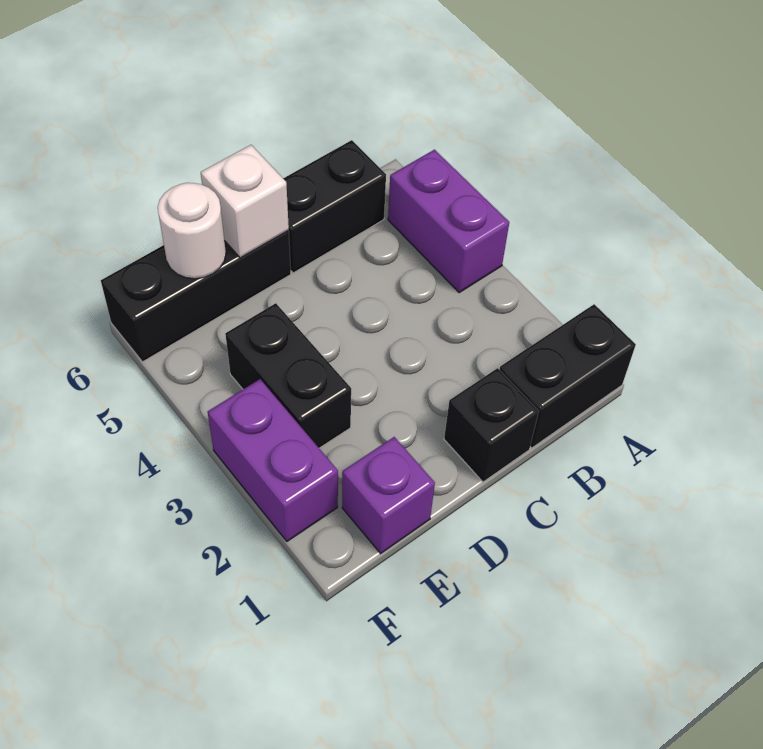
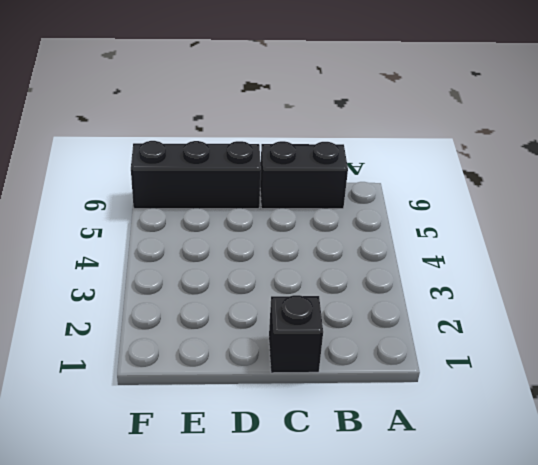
none -> black brick A1:B1 level 1
none -> purple brick A4:A5 level 1

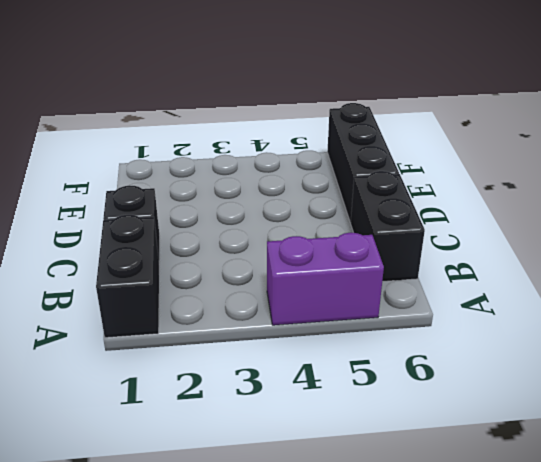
none -> purple brick E1 level 1
none -> black brick E3:E4 level 1

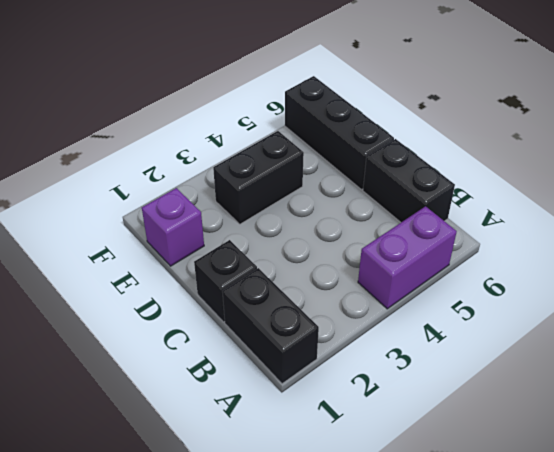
none -> purple brick F2:F3 level 1
none -> white brick D6 level 2

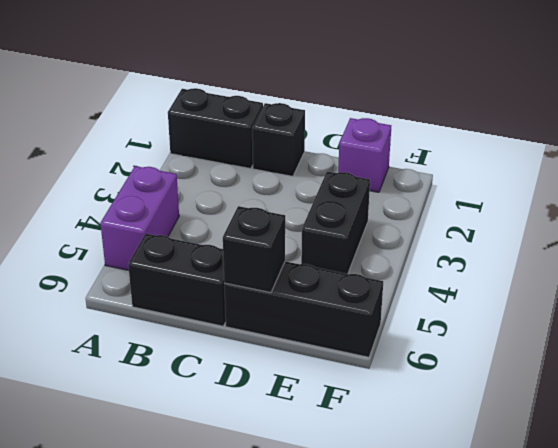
black brick D6 level 2 -> white brick D6 level 2
none -> purple brick F2:F3 level 1
none -> white round brick E6 level 2

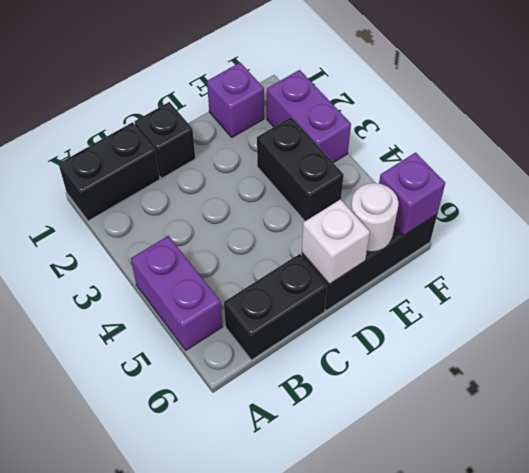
purple brick F6 level 2 -> none

